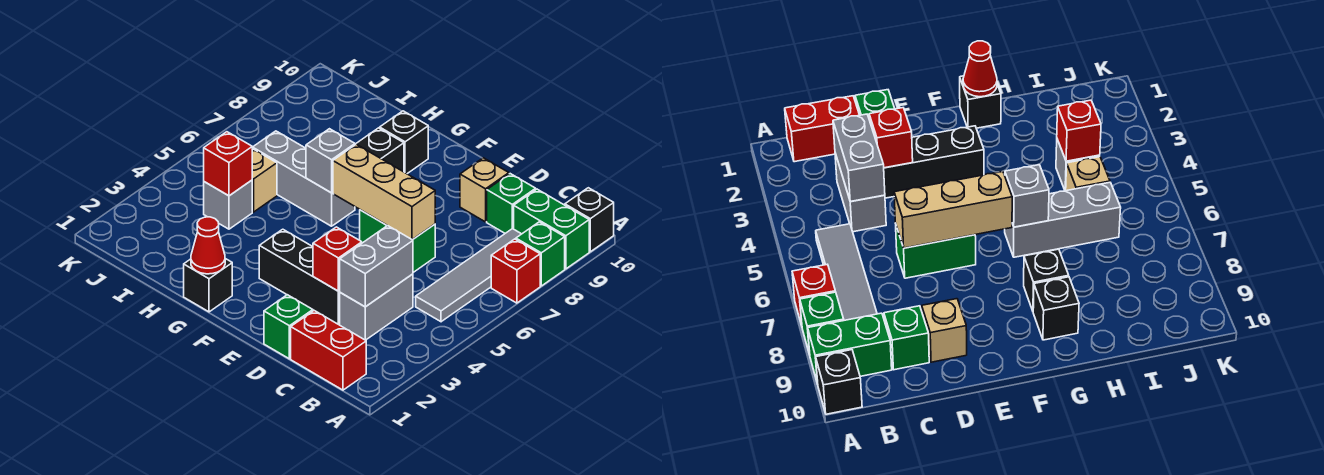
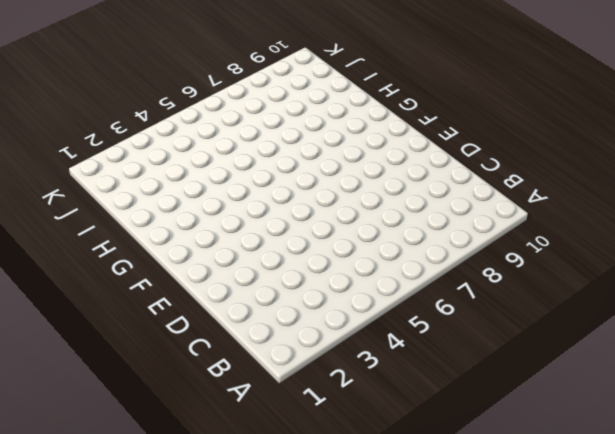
none -> red brick A7 level 1
none -> green brick A8 level 1
none -> green brick A9:B9 level 1

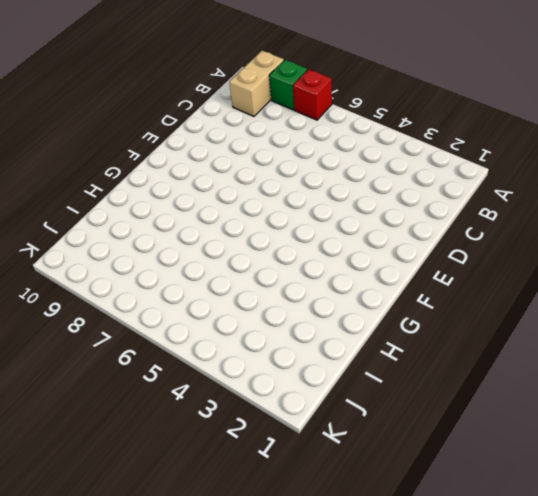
tan brick A9:B9 level 1 -> green brick A9:B9 level 1
none -> black brick A10 level 1
none -> red brick B1:C1 level 1
none -> grey tile B5:B8 level 1

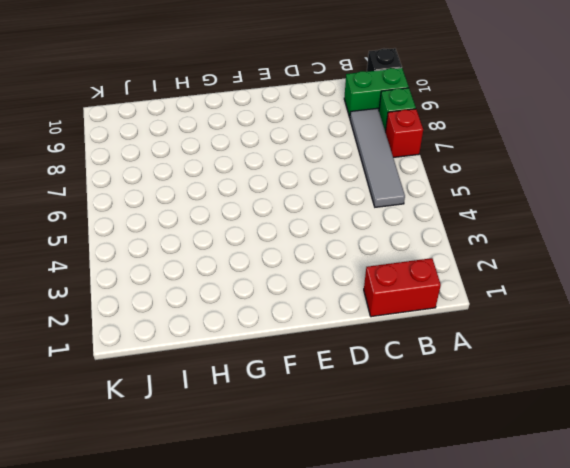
none -> grey brick C3:C4 level 1
none -> green brick C9 level 1
none -> green brick D1 level 1

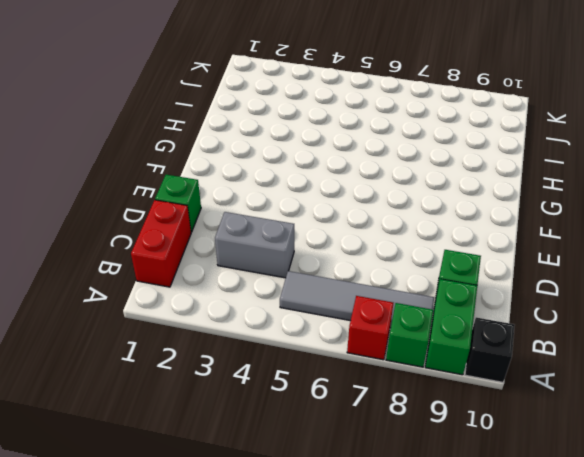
none -> black brick D3:F3 level 1
none -> green brick D6:E6 level 1
none -> tan brick D9 level 1

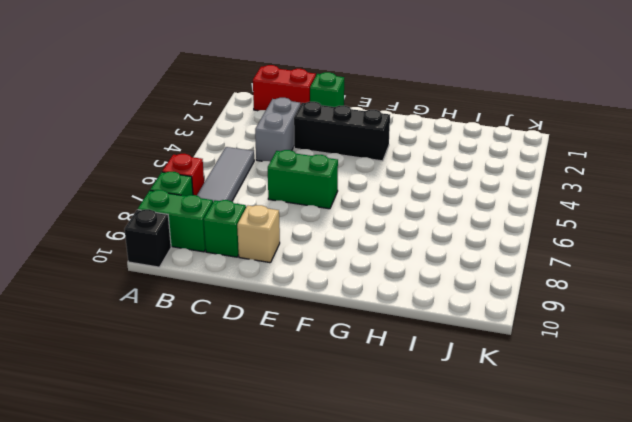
none -> black brick G1 level 1
none -> grey brick G6:I6 level 1
none -> black brick G8 level 1

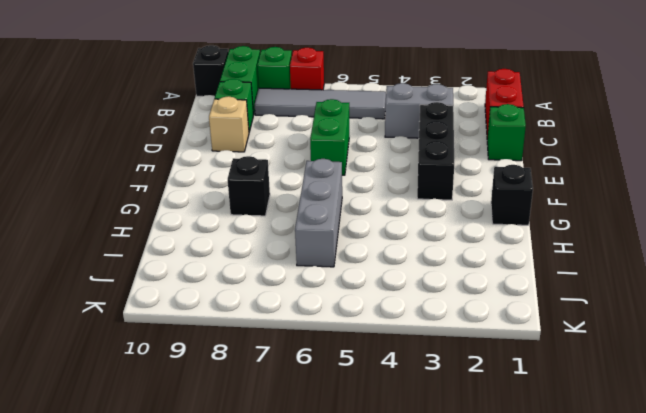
none -> black brick G9 level 1
none -> grey brick I4 level 1
none -> tan brick I5 level 1

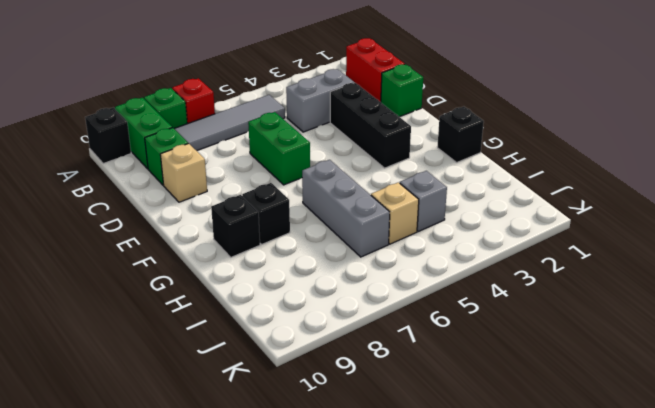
none -> grey brick C3:C4 level 2
none -> red brick D3 level 2
none -> tan brick D6:F6 level 2

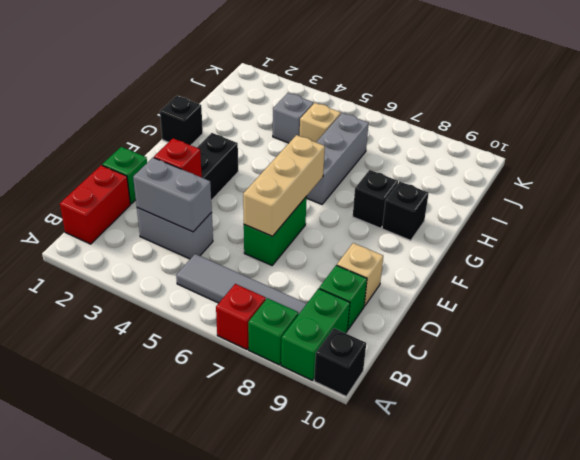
none -> red cone G1 level 2
none -> grey brick G6 level 2
none -> red brick I4 level 2

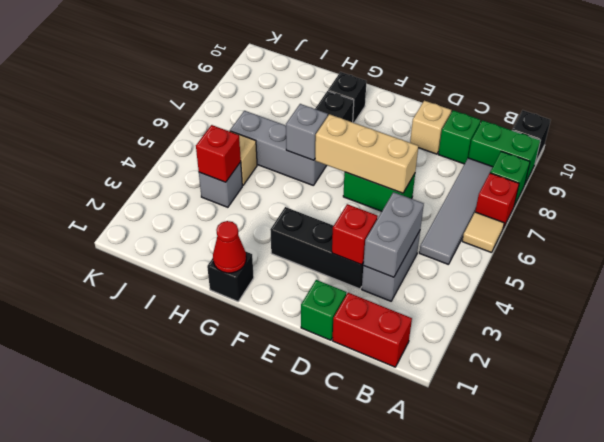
tan tile A6 level 1 -> none

